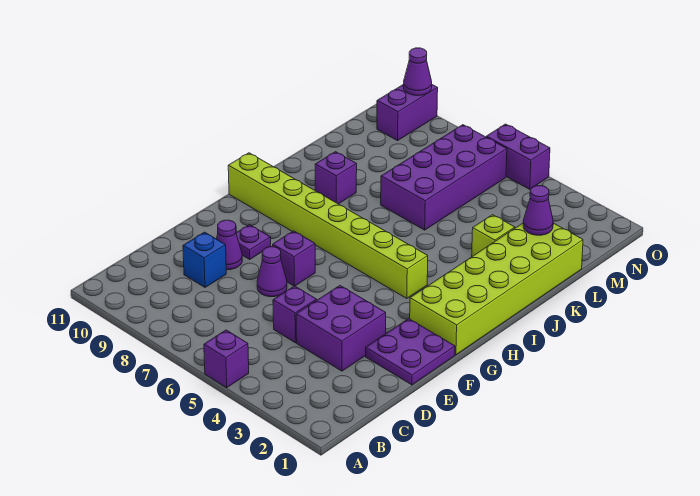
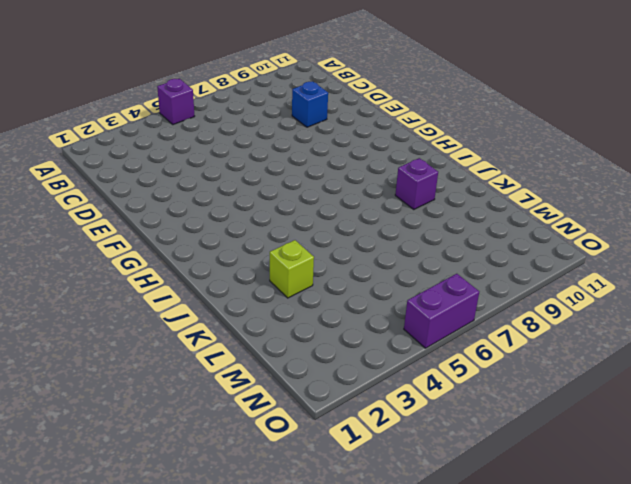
none -> purple brick D3:E4 level 1
none -> purple brick D5 level 1
none -> purple plate E1:F2 level 1

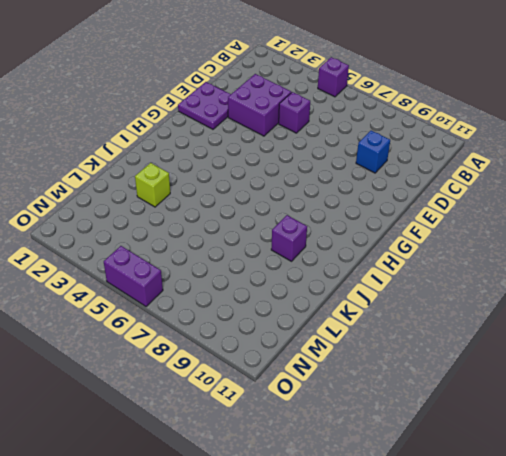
none -> purple cone E7 level 1
none -> purple cone E9 level 1
none -> purple brick F7 level 1

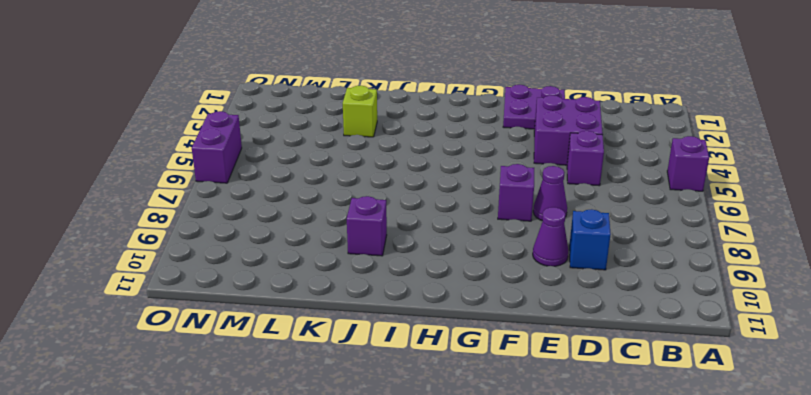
none -> purple plate F9 level 1
none -> lime brick G1:L2 level 1
none -> lime brick H4:H11 level 1

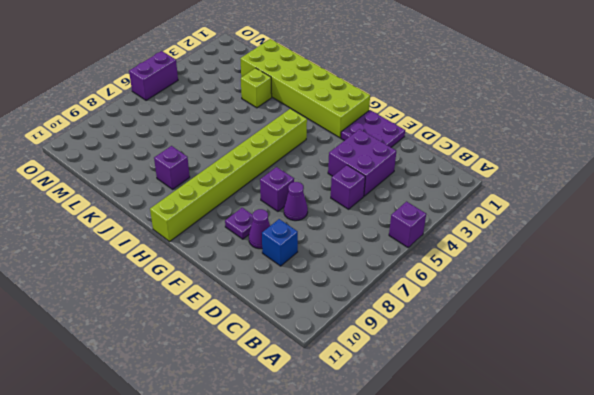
none -> purple brick K6:N7 level 1
none -> purple brick N10:O10 level 1
none -> purple cone L2 level 2

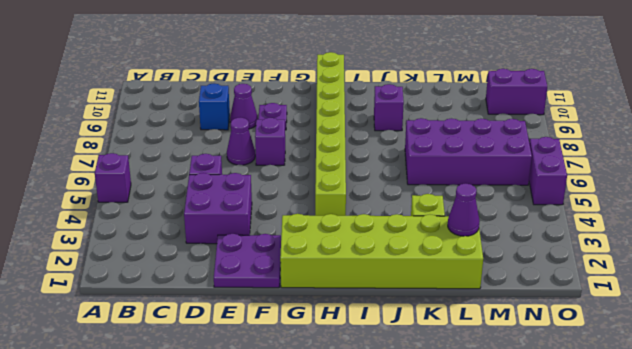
none -> purple cone O10 level 2

